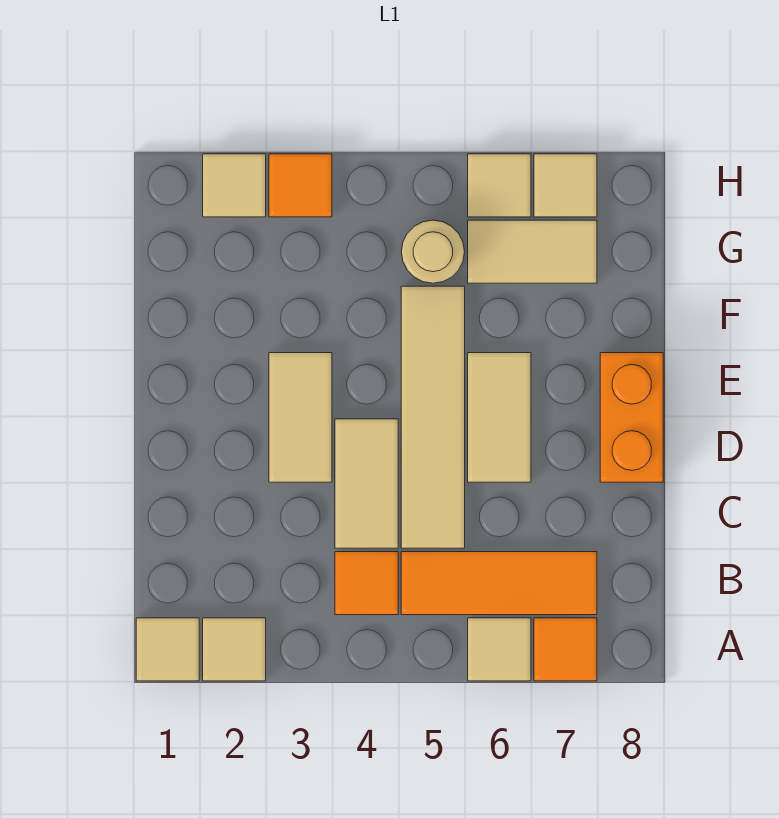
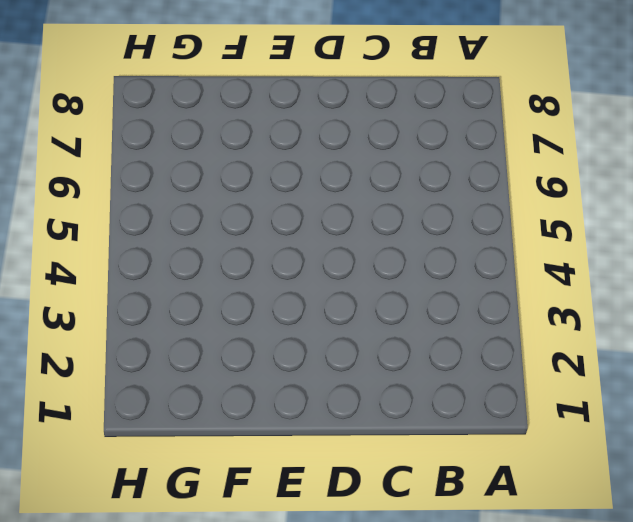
none -> tan tile A1 level 1
none -> tan tile A2 level 1
none -> tan tile A6 level 1

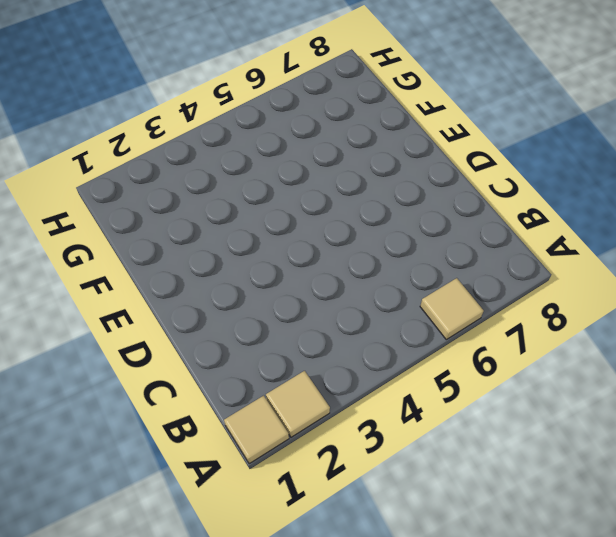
none -> orange tile A7 level 1
none -> orange tile B4 level 1
none -> orange tile B5:B7 level 1

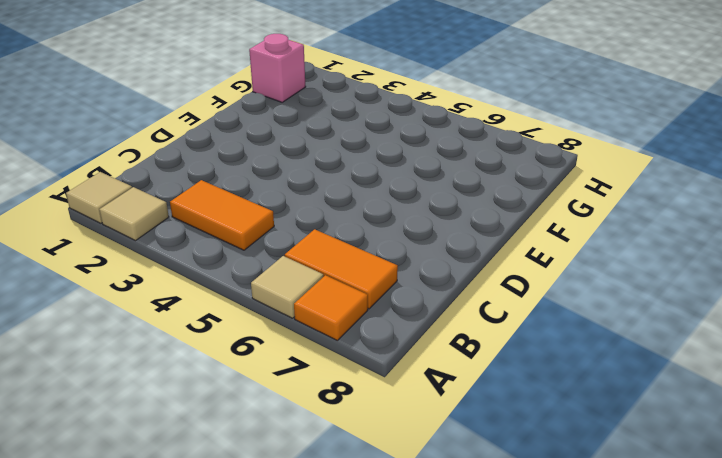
orange tile B3:B4 level 1 -> orange tile B4 level 1
orange tile B6:B7 level 1 -> orange tile B5:B7 level 1
pink brick G1 level 1 -> none
none -> tan tile C4:D4 level 1
none -> tan tile C5:F5 level 1
none -> tan tile D3:E3 level 1

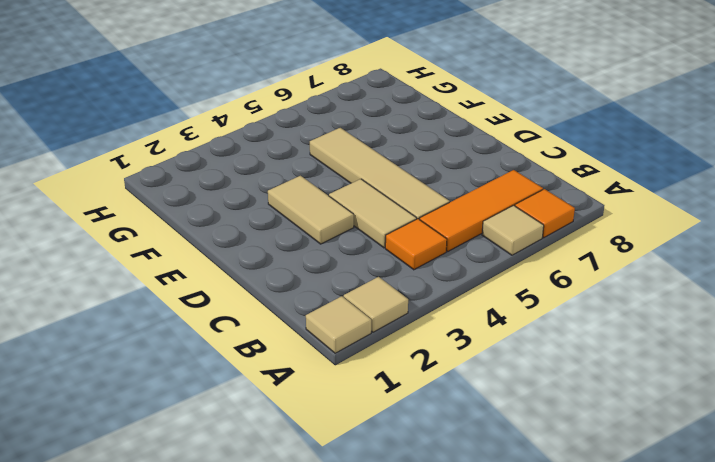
none -> tan tile D6:E6 level 1
none -> orange brick D8:E8 level 1
none -> tan round brick G5 level 1

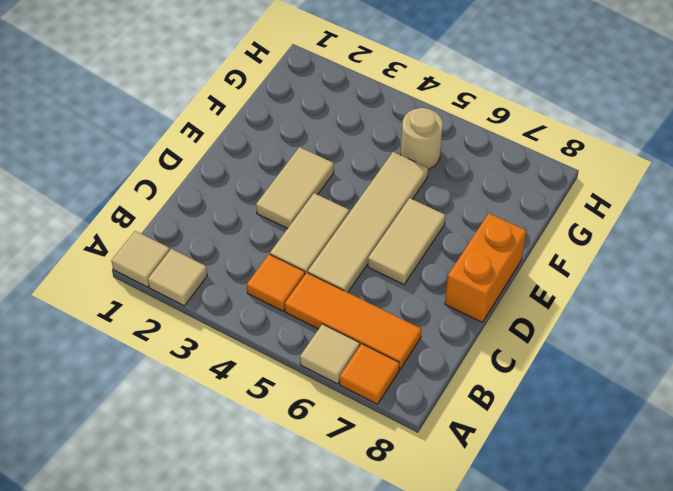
none -> tan tile G6:G7 level 1
none -> tan tile H2 level 1
none -> orange tile H3 level 1

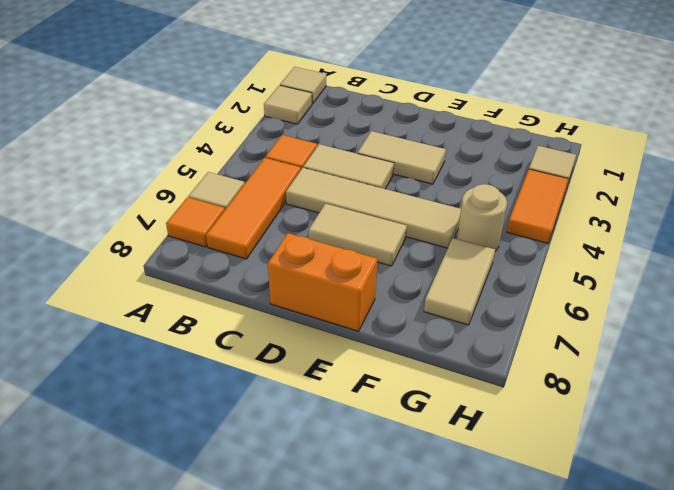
orange tile H3:H4 level 1 -> orange tile H3 level 1
none -> tan tile H6 level 1
none -> tan tile H7 level 1

